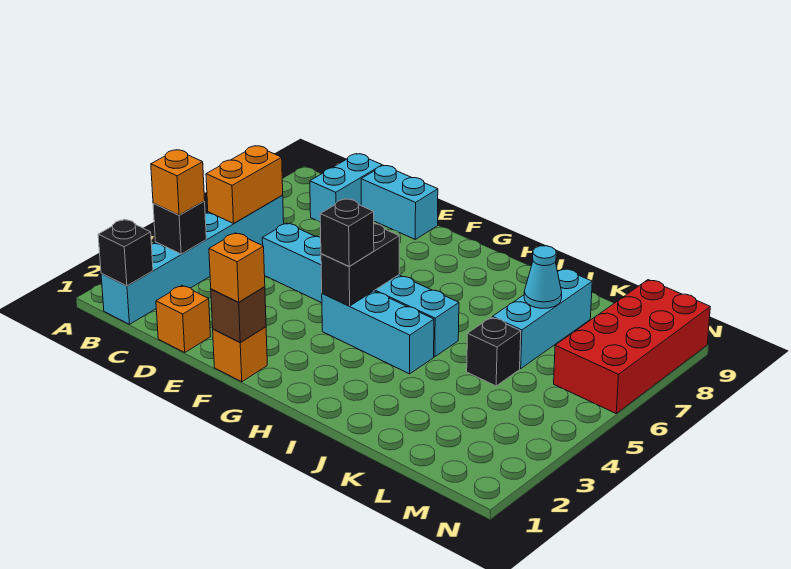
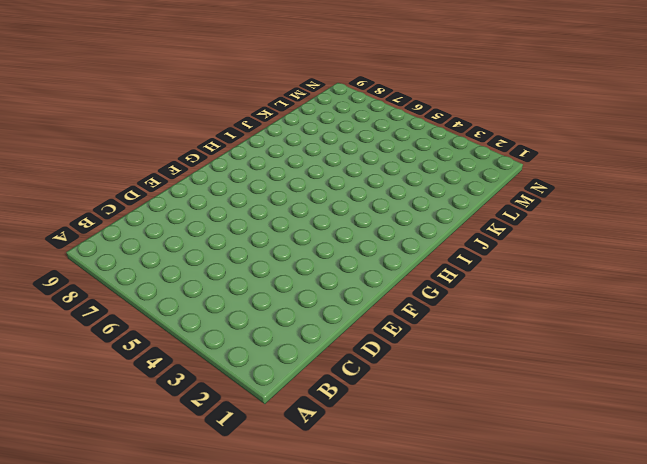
none -> cyan brick B1:B6 level 1
none -> cyan brick C8:C9 level 1
none -> orange brick D1 level 1

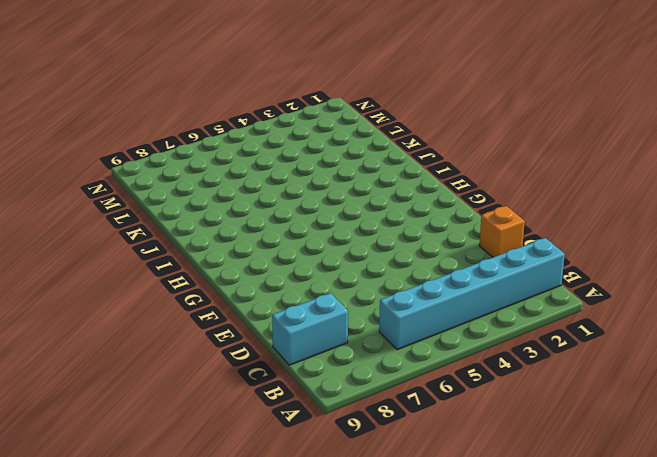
none -> cyan brick D5:I5 level 1
none -> cyan brick D9:E9 level 1
none -> orange brick F1 level 1

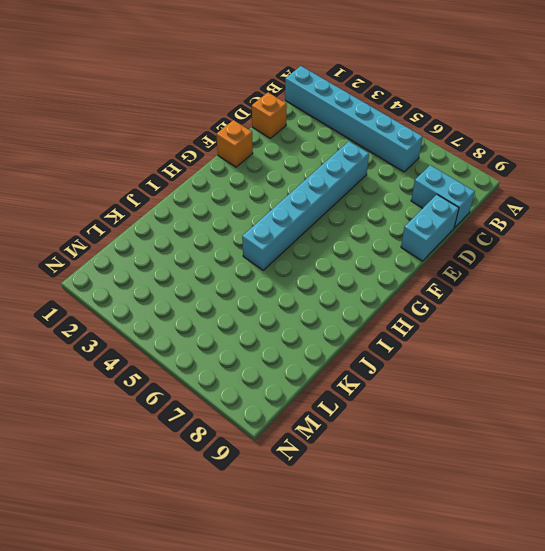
none -> cyan brick G4:I4 level 1
none -> black brick K5 level 1
none -> cyan brick K6:K8 level 1

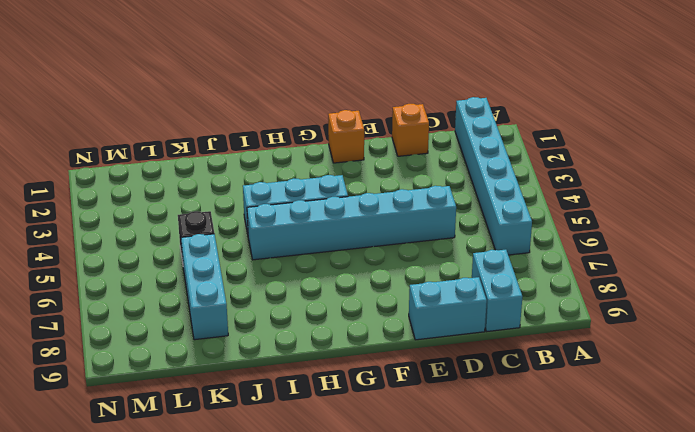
none -> red brick M6:N9 level 1
none -> black brick B1 level 2
none -> black brick B3 level 2

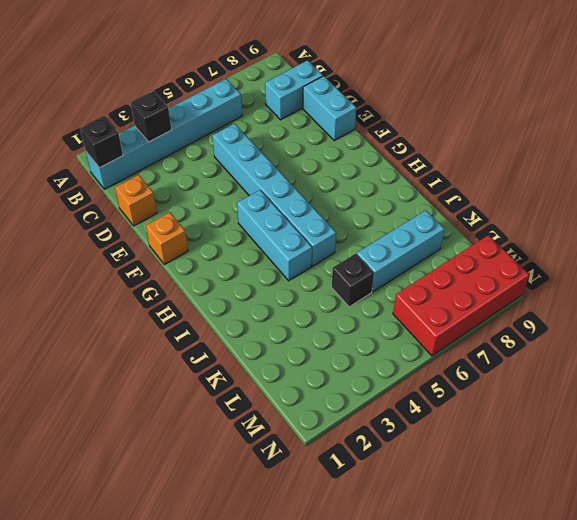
none -> orange brick B5:B6 level 2
none -> brown brick F1 level 2
none -> black brick G4:G5 level 2

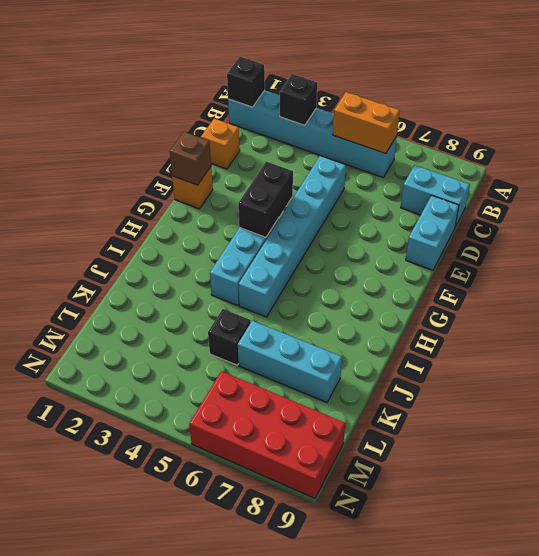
black brick F4:G4 level 2 -> black brick G4:G5 level 2
none -> cyan cone K7 level 2
none -> orange brick B3 level 3
none -> orange brick F1 level 3

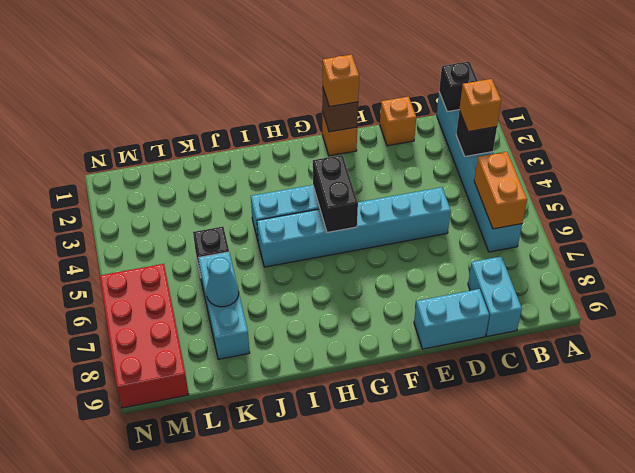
none -> black brick G4 level 3

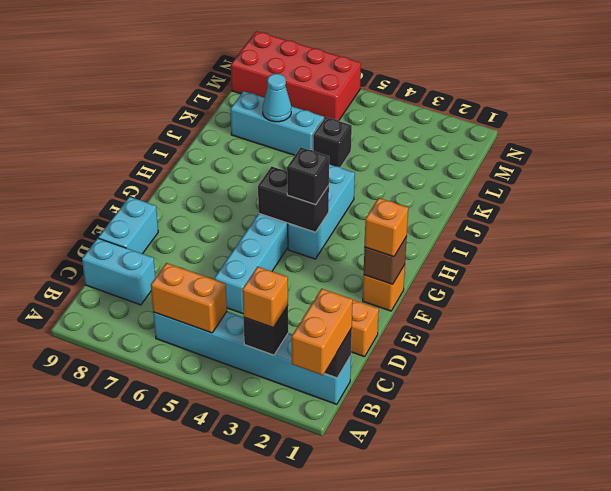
orange brick A1:B1 level 3 -> none

